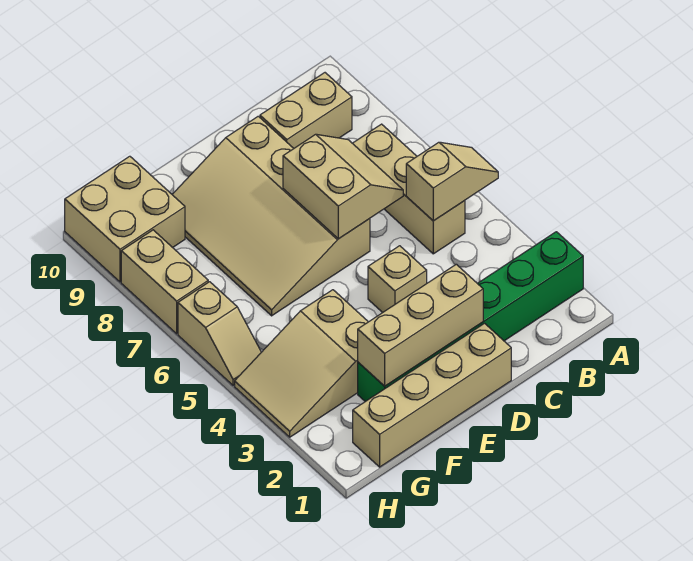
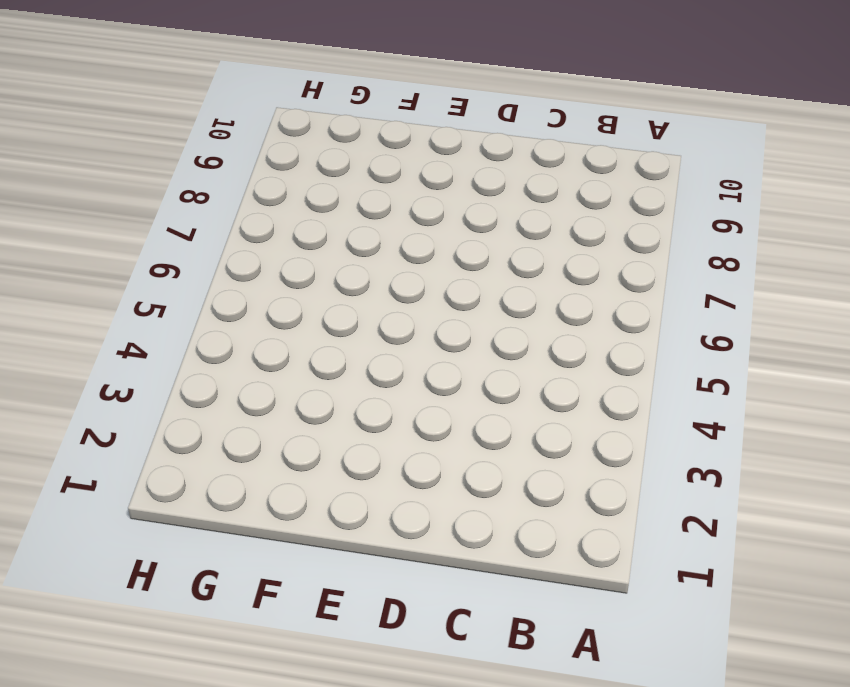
none -> green brick A2:F2 level 1
none -> tan brick B5:B7 level 1
none -> tan brick B9:C9 level 1

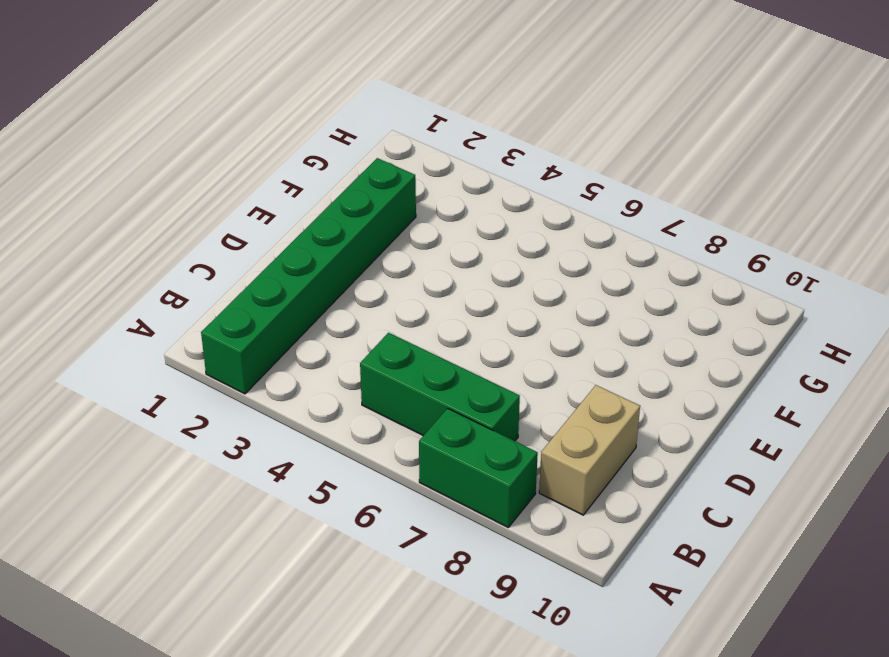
green brick A7:A8 level 1 -> none
green brick B5:B7 level 1 -> tan brick B5:B7 level 1
none -> tan brick D1:G1 level 1
none -> tan brick D4 level 1
none -> tan slope D6:F9 level 1 top D

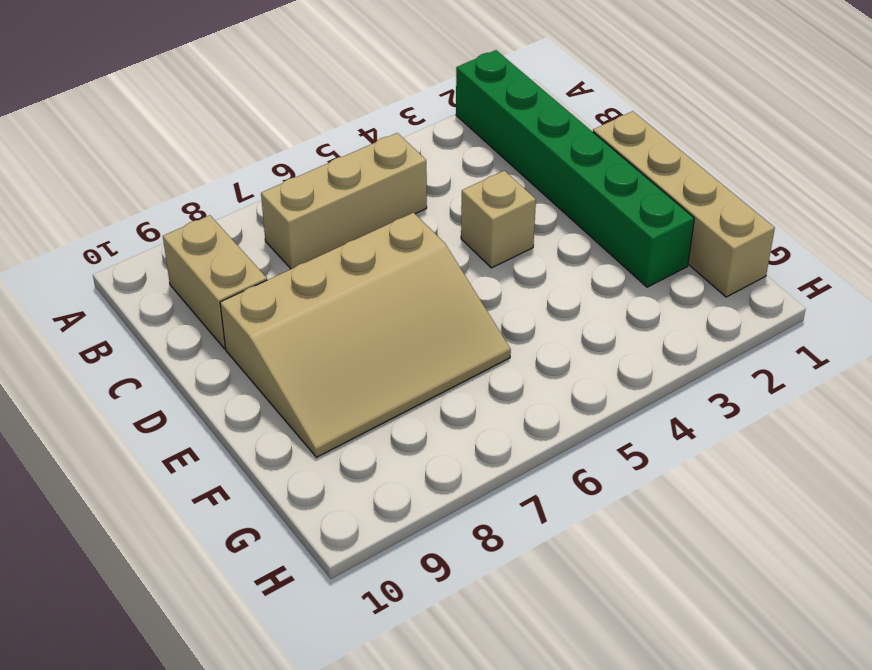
none -> tan slope F3:H4 level 1 top F
none -> tan brick G9:H10 level 1
none -> tan slope H5:H6 level 1 top 6

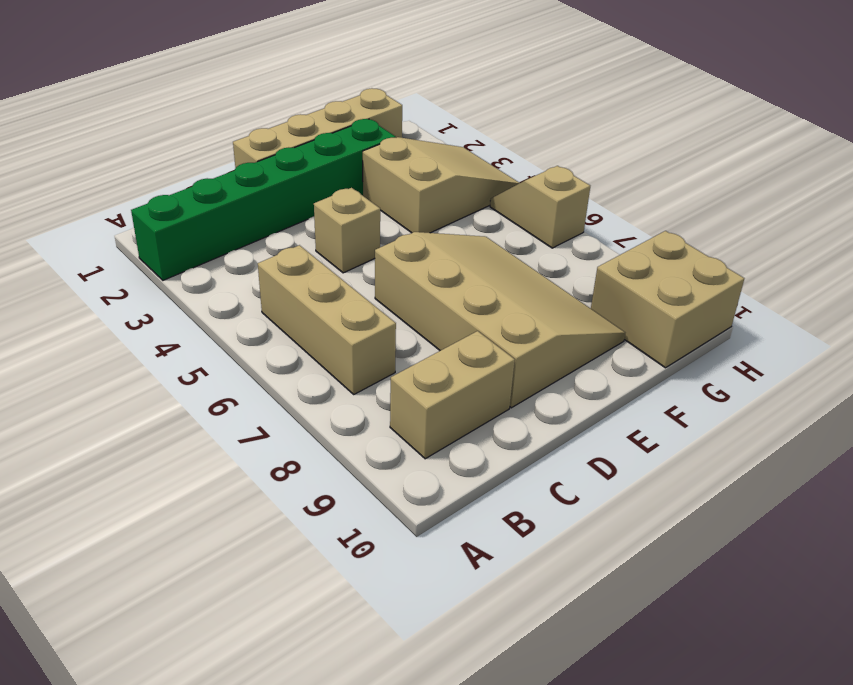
none -> tan brick H7:H8 level 1
none -> tan slope A5:B5 level 2 top B
none -> tan slope C6:D7 level 2 top D

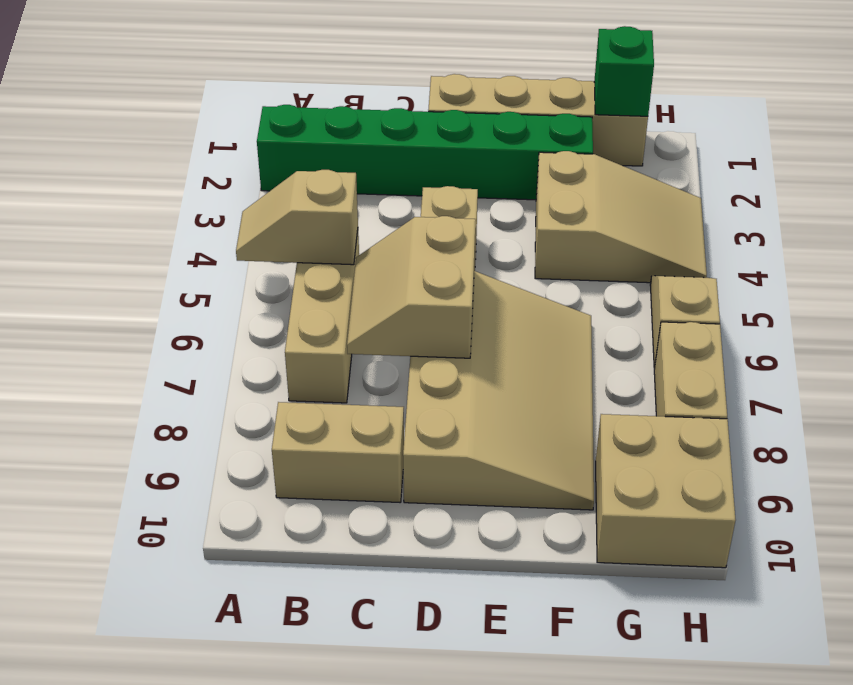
green brick G1 level 2 -> none
none -> tan brick D2:F2 level 2

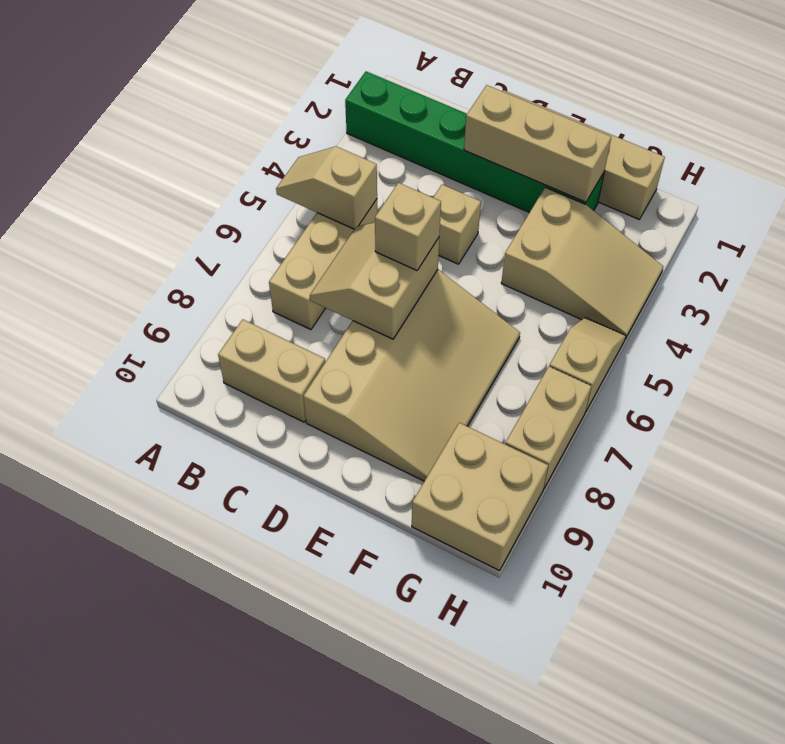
tan brick D6 level 3 -> none

